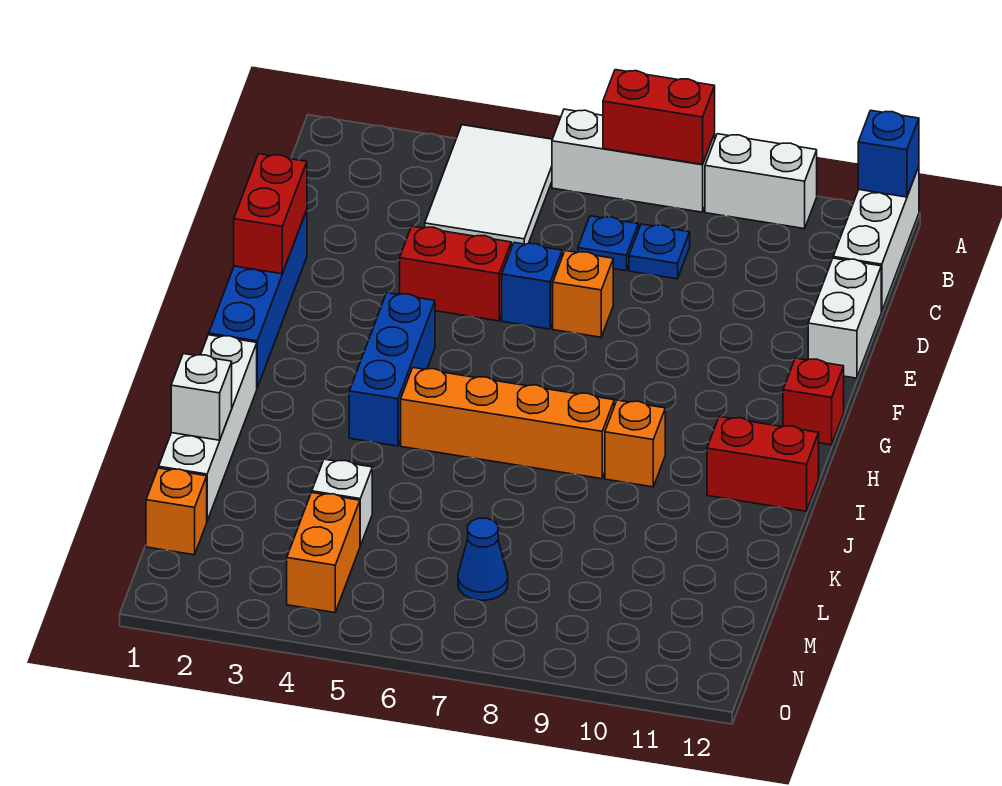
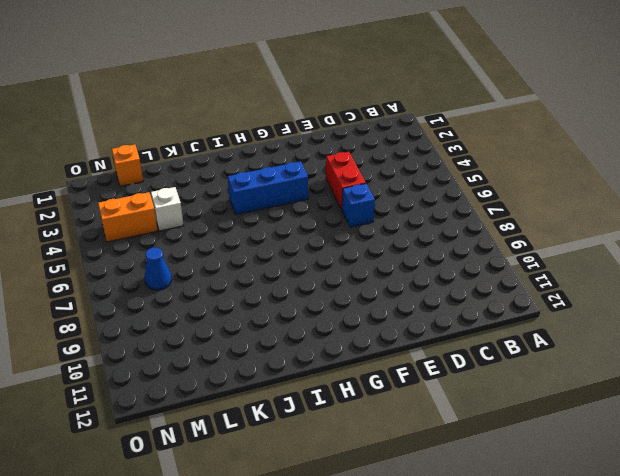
none -> white tile A4:C5 level 1
none -> white brick A6:A8 level 1
none -> white brick A9:A10 level 1

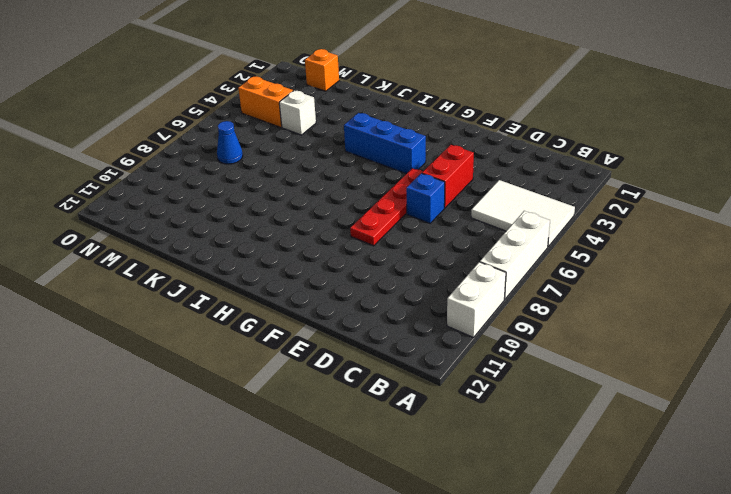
red plate F5:F8 level 1 -> none
none -> white brick A12:C12 level 1
none -> blue plate C7 level 1
none -> blue plate C8 level 1

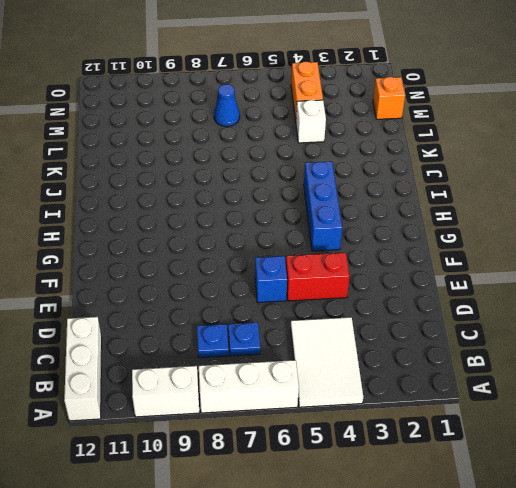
none -> white brick D12:E12 level 1
none -> blue brick E1:H1 level 1
none -> orange brick E7 level 1

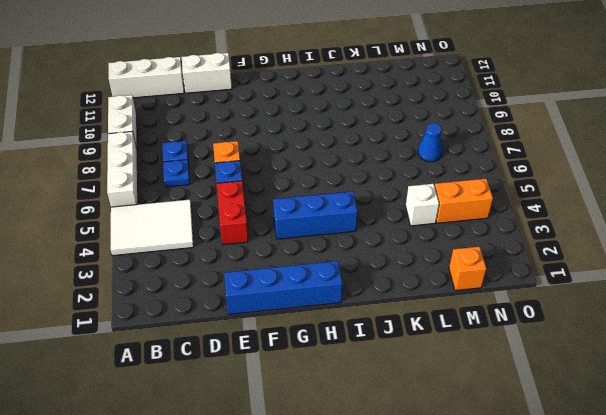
none -> red brick G12 level 1
none -> white brick I1:L1 level 1
none -> orange brick I5:I8 level 1

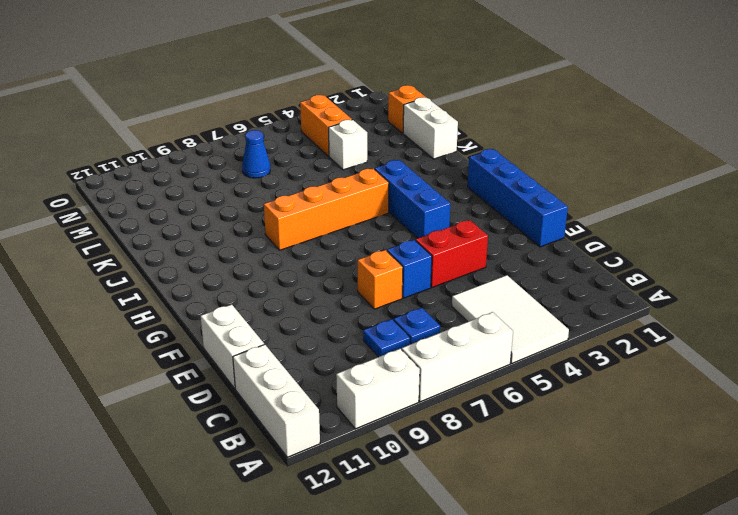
white brick K1:L1 level 1 -> white brick I1:L1 level 1
none -> red brick G12 level 1
none -> orange brick I9 level 1
none -> red brick I11:I12 level 1

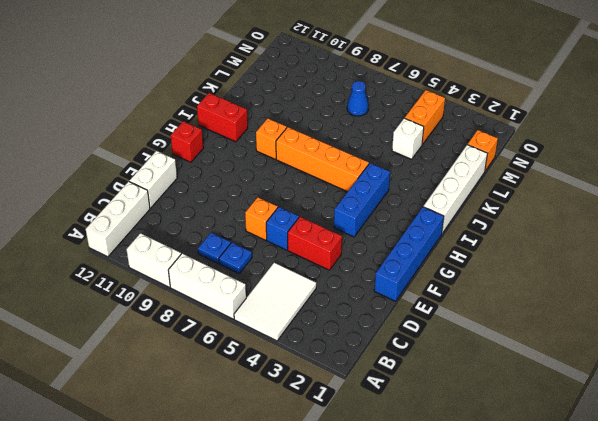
none -> red brick A7:A8 level 2
none -> blue brick A12 level 2
none -> red brick E1:F1 level 2

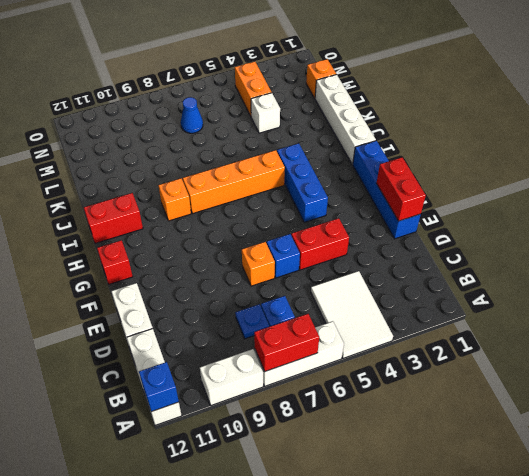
none -> white brick K1 level 2

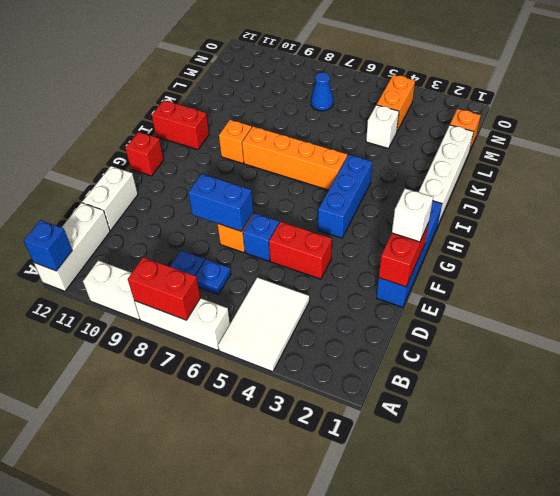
blue brick E7:E8 level 2 -> none
white brick F1 level 3 -> white brick K1 level 2

